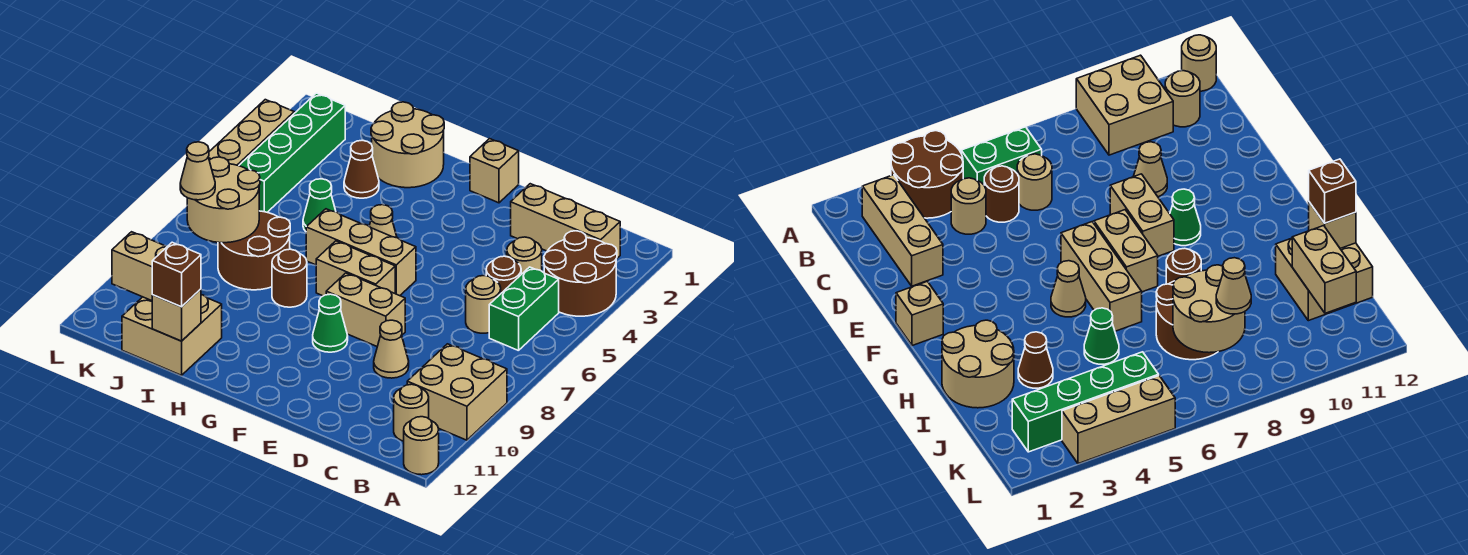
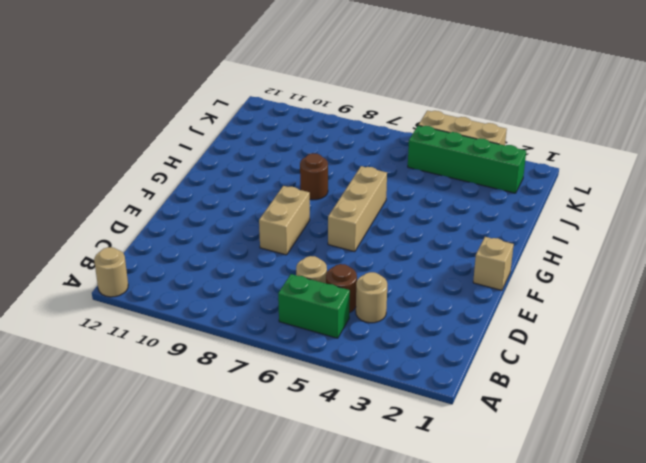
none -> brown round brick A3:B4 level 1
none -> tan brick A9:B10 level 1
none -> tan brick B2:D2 level 1

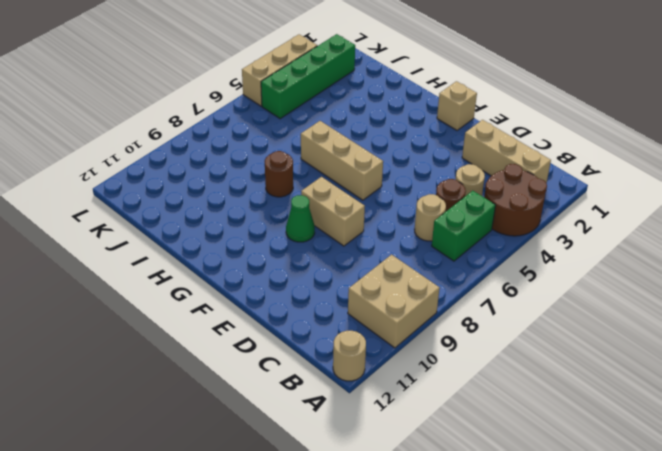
none -> tan round brick B11 level 1
none -> tan cone D9 level 1
none -> tan brick F7:G7 level 1

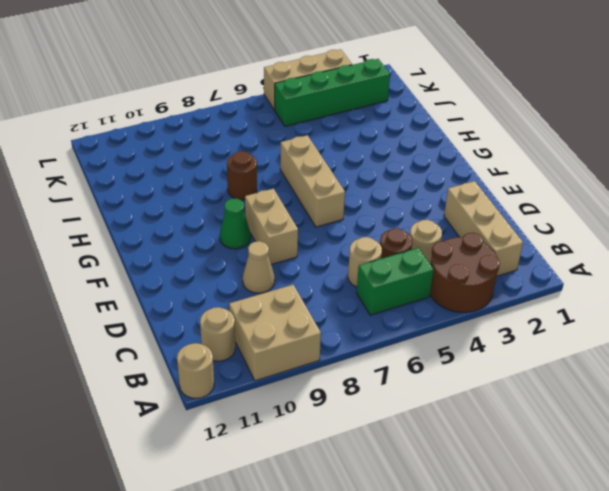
none -> tan brick F1 level 1
none -> tan brick F7:G7 level 1
none -> tan cone G5 level 1

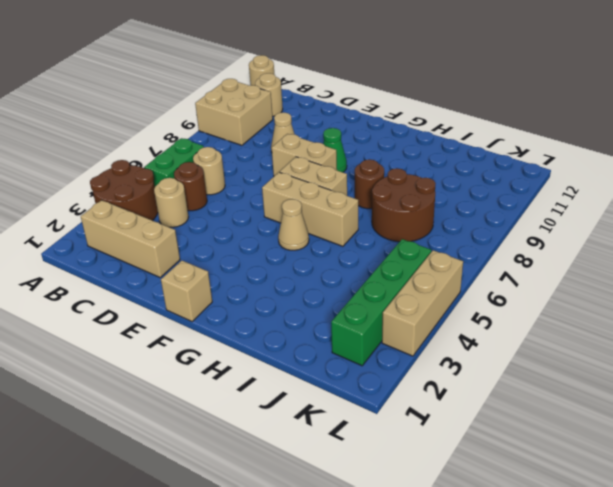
none -> tan round brick H1:I2 level 1
none -> brown cone I3 level 1
none -> green cone I5 level 1

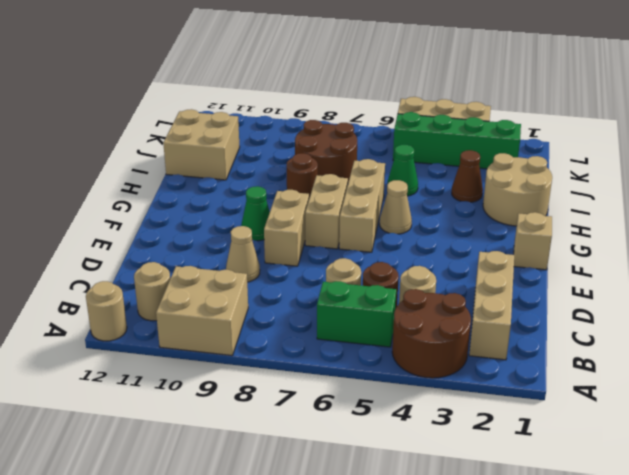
none -> tan brick I12 level 2
none -> tan round brick J7:K8 level 2
none -> tan brick J11:K11 level 2

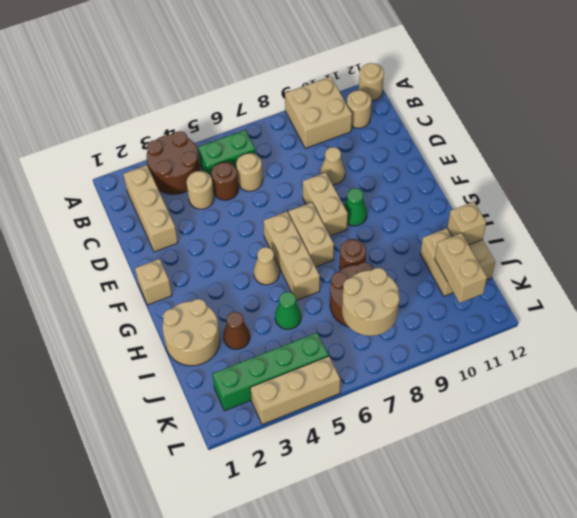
none -> brown brick I12 level 3
none -> tan cone K8 level 3

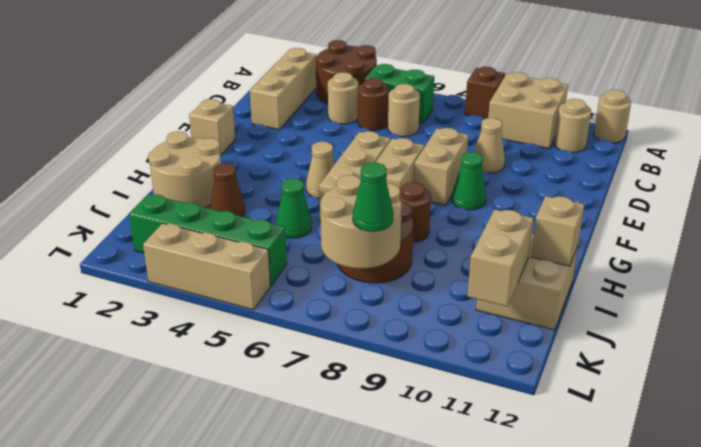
brown brick A8 level 1 -> brown brick I12 level 3
green cone K8 level 3 -> tan cone K8 level 3

